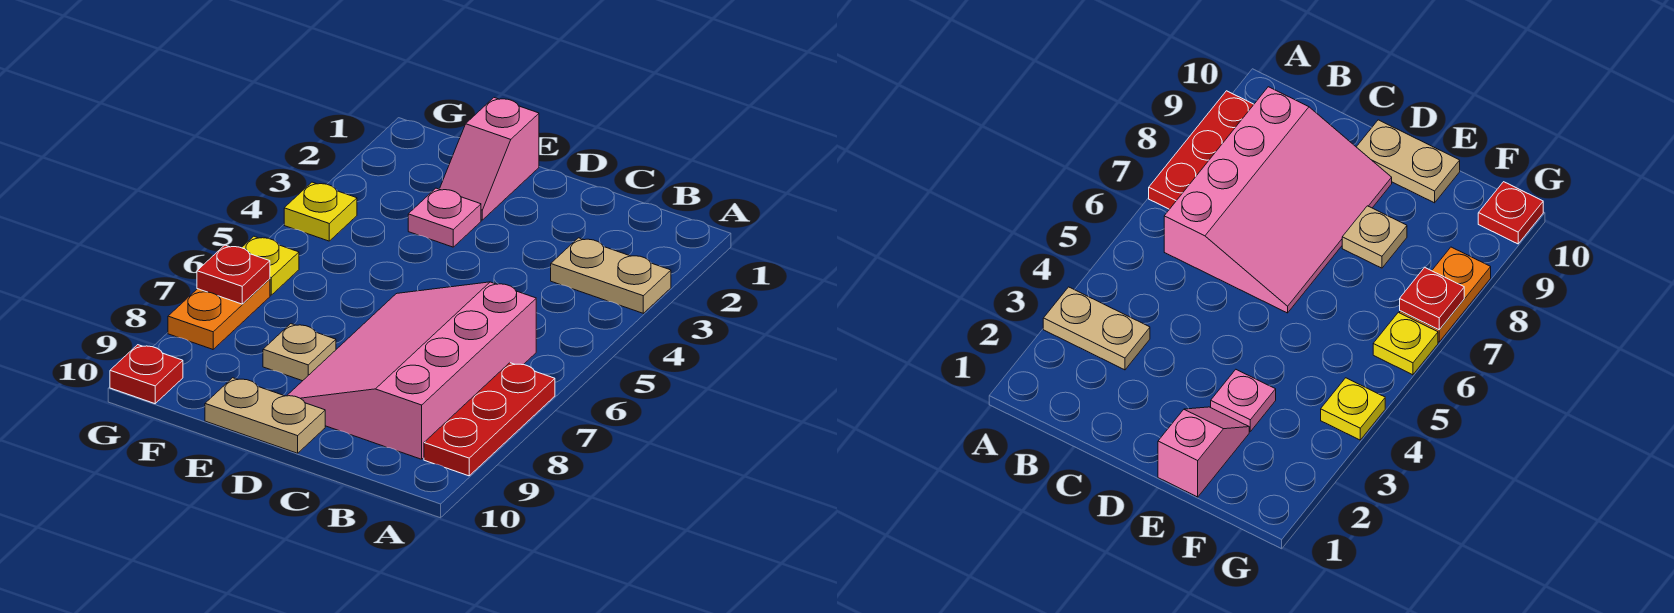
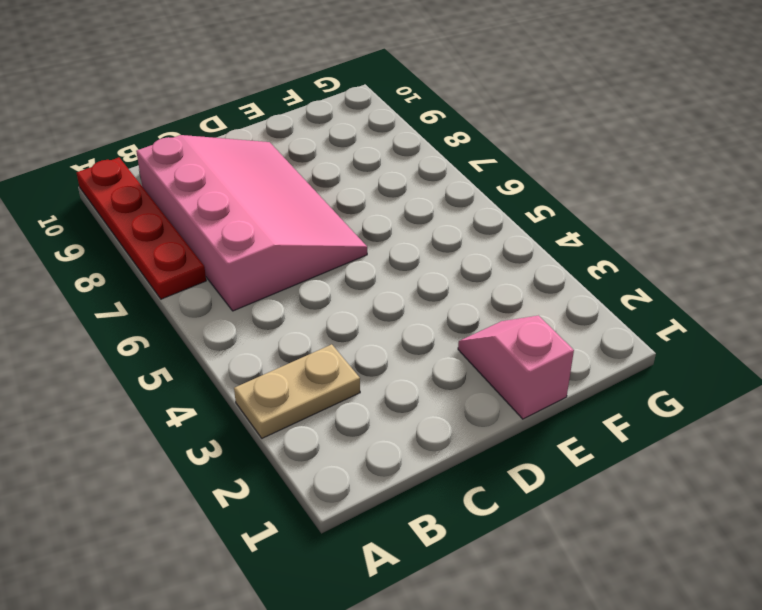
red plate A7:A10 level 1 -> red plate A7:A9 level 1
none -> tan plate D10:E10 level 1
none -> pink plate E3 level 1
none -> tan plate E8 level 1

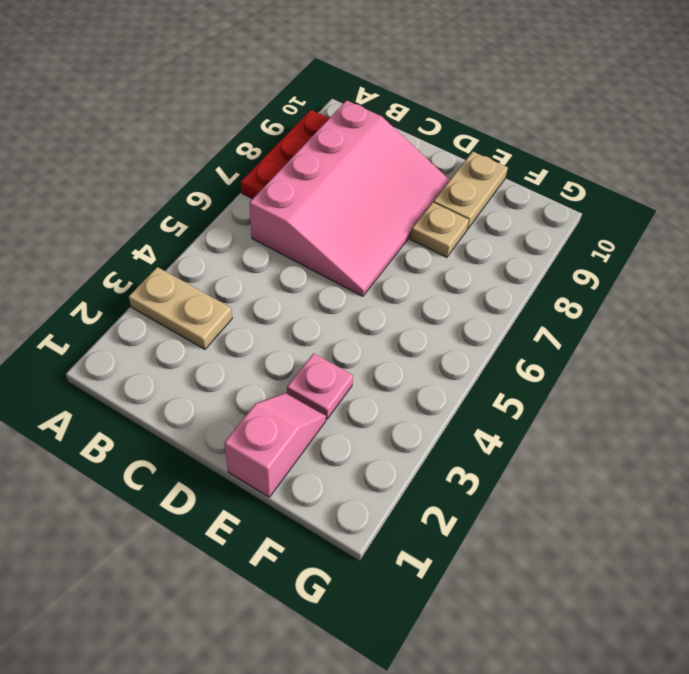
tan plate E9:E10 level 1 -> tan plate D10:E10 level 1
none -> yellow plate G4 level 1
none -> yellow plate G6 level 1
none -> orange plate G7:G8 level 1

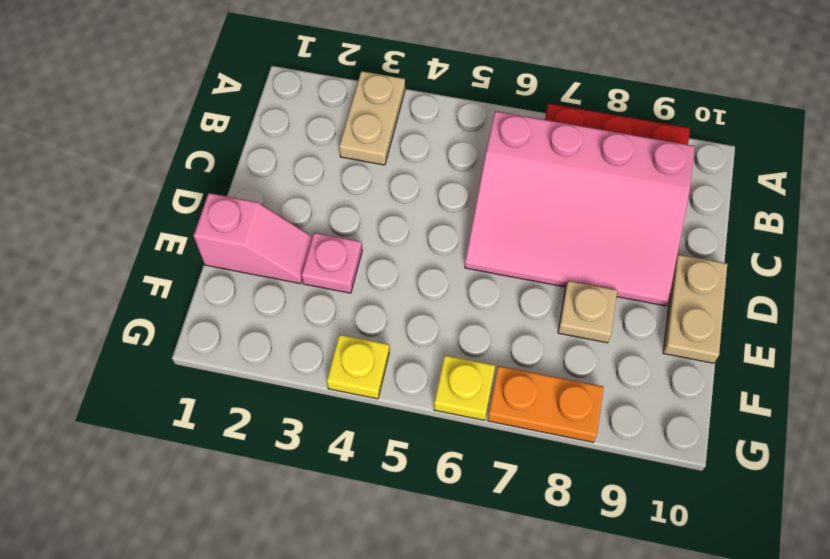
none -> red plate G10 level 1
none -> red plate G7 level 2

